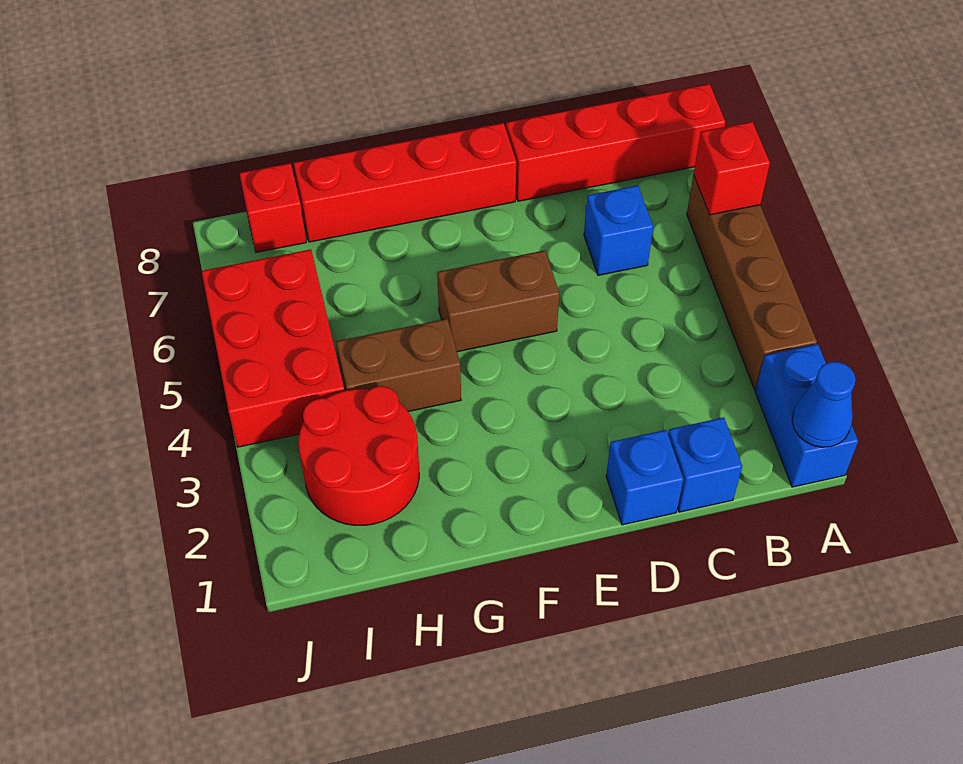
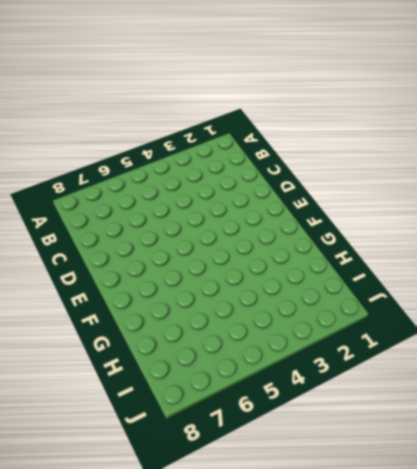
none -> blue brick A1:A2 level 1
none -> brown brick A3:A6 level 1
none -> red brick A8:D8 level 1

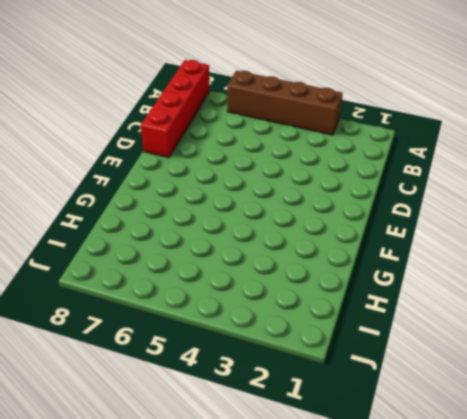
none -> blue brick A1:A2 level 1
none -> blue brick C1 level 1
none -> blue brick C6 level 1

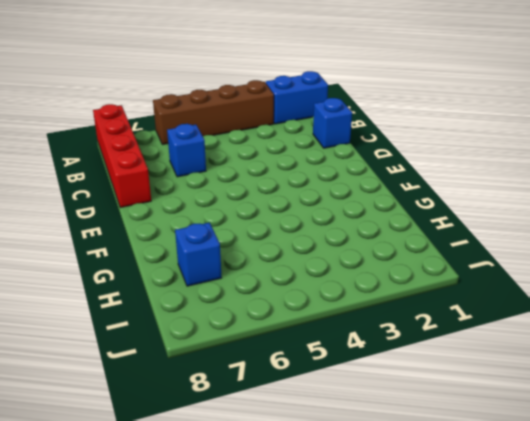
blue brick H7 level 1 -> blue brick D1 level 1
none -> brown brick E5:F5 level 1
none -> red brick E8:H8 level 1
none -> brown brick G4:H4 level 1

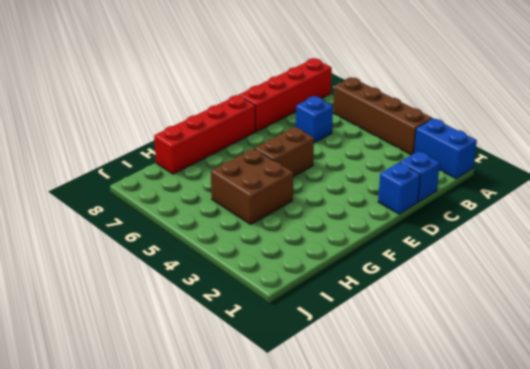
brown brick G4:H5 level 1 -> brown brick G4:H4 level 1
none -> red round brick H2:I3 level 1
none -> red brick I4:J6 level 1
none -> red brick I8 level 1

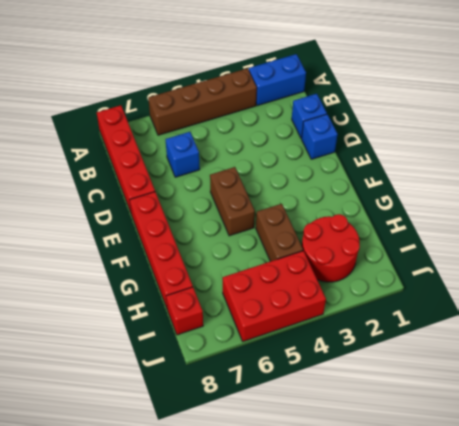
none -> blue cone A1 level 2
none -> red brick A6 level 2

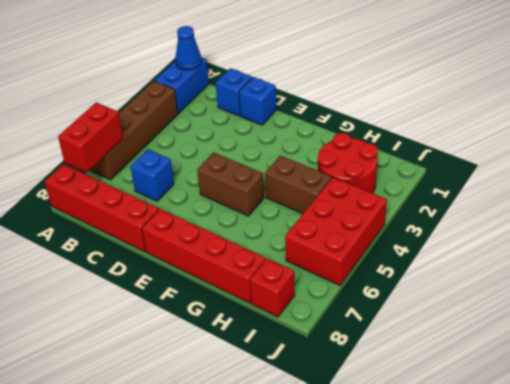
red brick A6:A7 level 2 -> red brick A6 level 2

